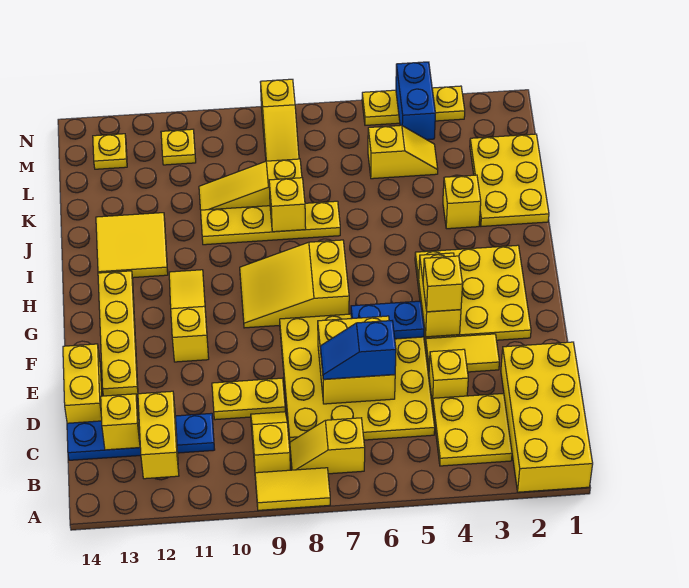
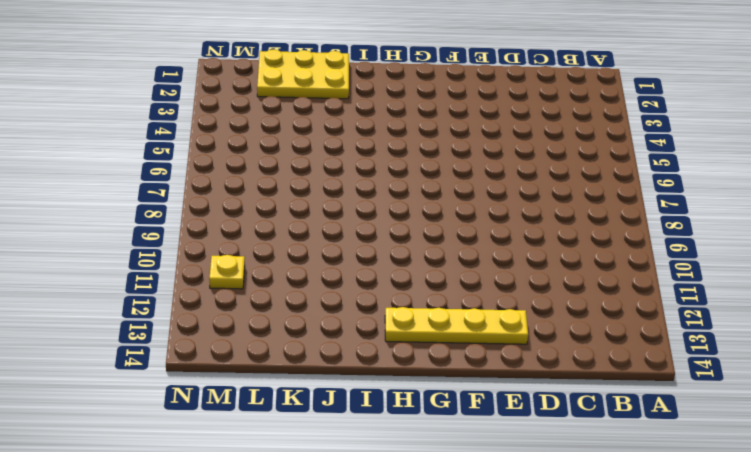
none -> yellow brick A1:D2 level 1
none -> yellow tile A8:A9 level 1
none -> yellow plate B3:C4 level 1
none -> yellow slope B7:B8 level 1 top 7

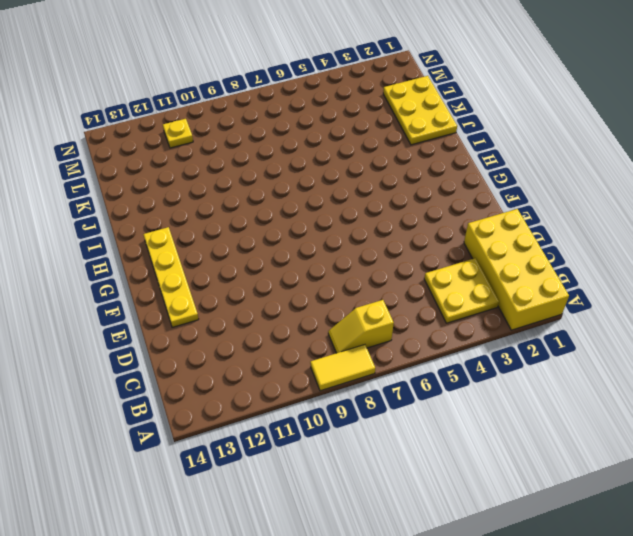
none -> yellow slope B9:C9 level 1 top B
none -> yellow plate C5:F8 level 1
none -> blue plate C11:C14 level 1
none -> yellow brick D4 level 1

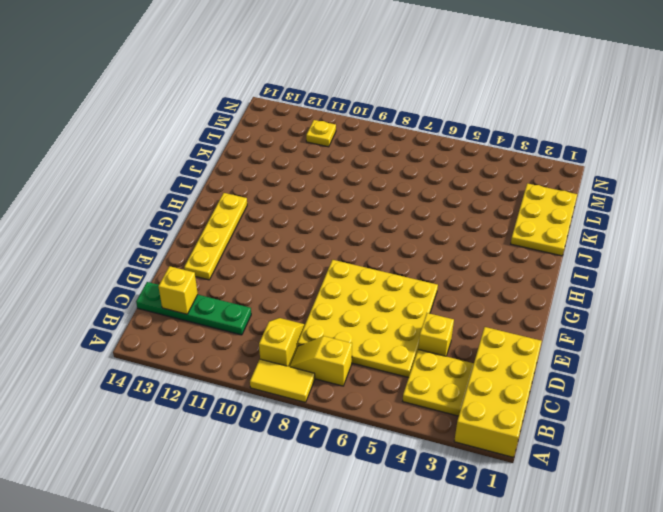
green plate C11:C14 level 1 -> blue plate C11:C14 level 1
none -> yellow plate D9:D10 level 1
none -> yellow brick D14:E14 level 1
none -> yellow tile E3:E4 level 1
none -> yellow plate F2:H4 level 1

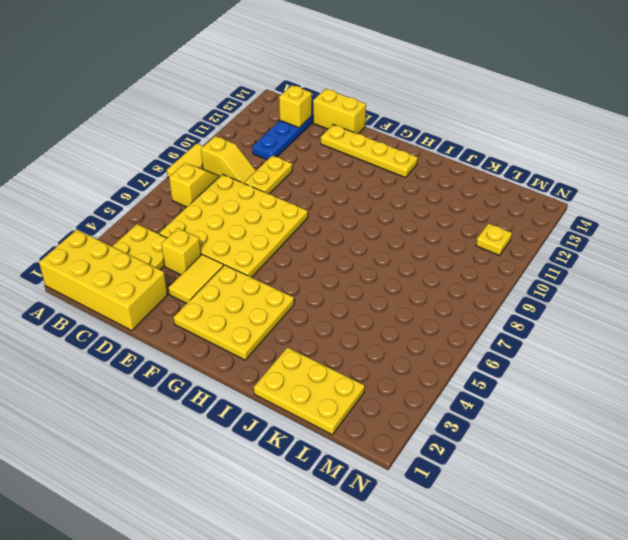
none -> yellow slope F11:H11 level 1 top F
none -> yellow slope G7:H9 level 1 top 7
none -> yellow tile I12:J13 level 1
none -> yellow brick J3 level 1

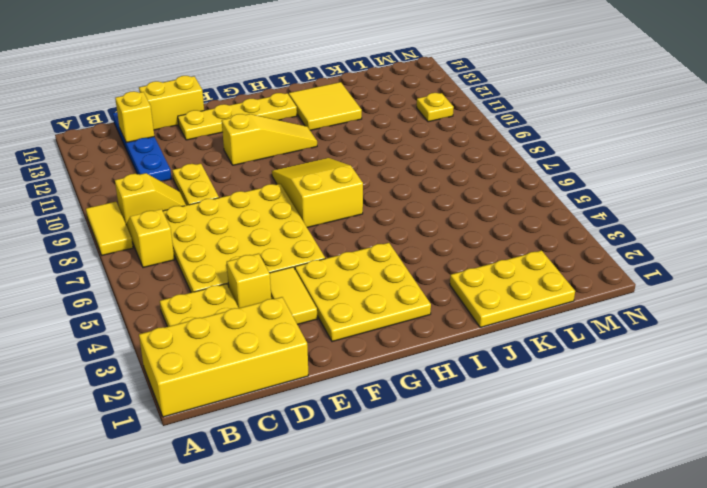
none -> yellow brick J3 level 1
none -> yellow plate J7:J10 level 1
none -> yellow slope K8:K10 level 1 top 8
none -> yellow slope L4:L5 level 1 top 5

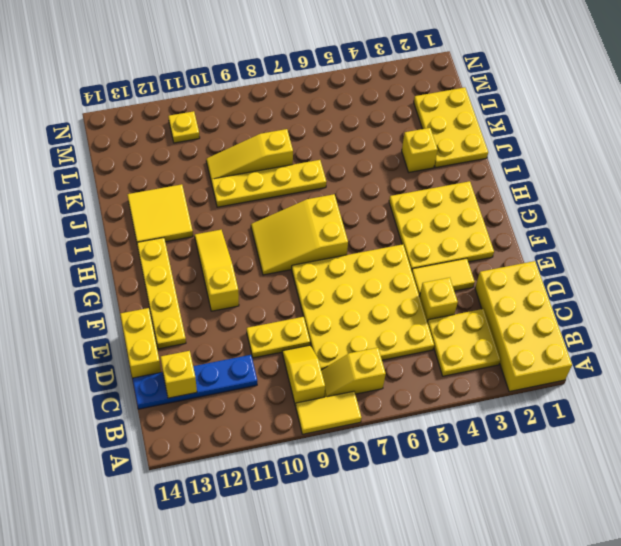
none -> yellow slope L4:L5 level 1 top 5
none -> yellow slope L8:N8 level 1 top N
none -> yellow plate M13 level 1
none -> yellow plate N3:N5 level 1

